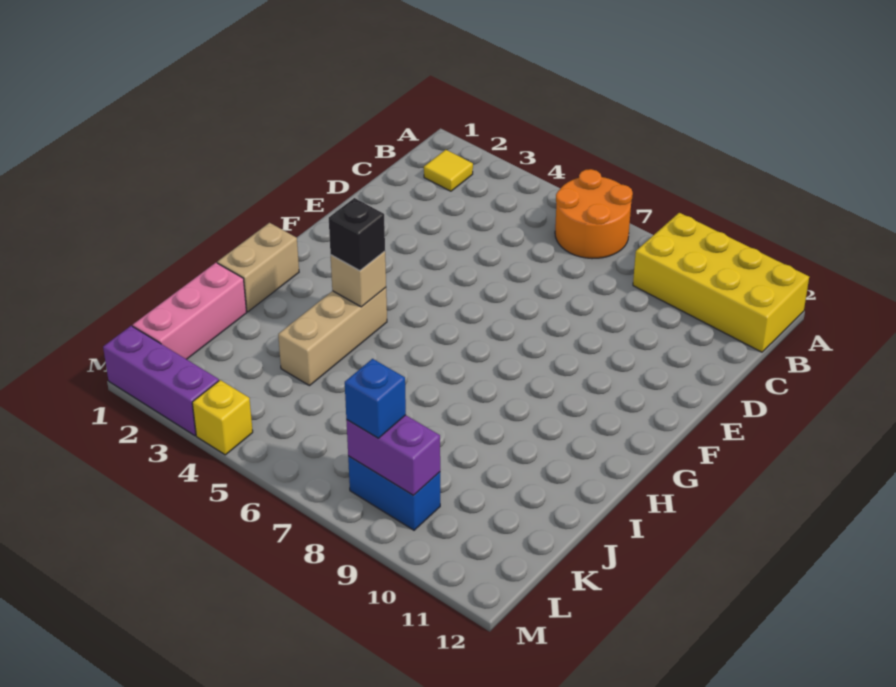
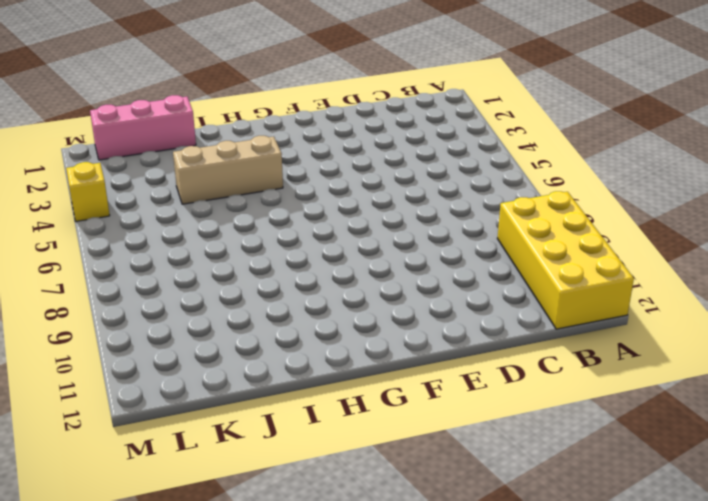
none -> orange round brick A6:B7 level 1
none -> yellow tile B2 level 1
none -> tan brick H1:I1 level 1

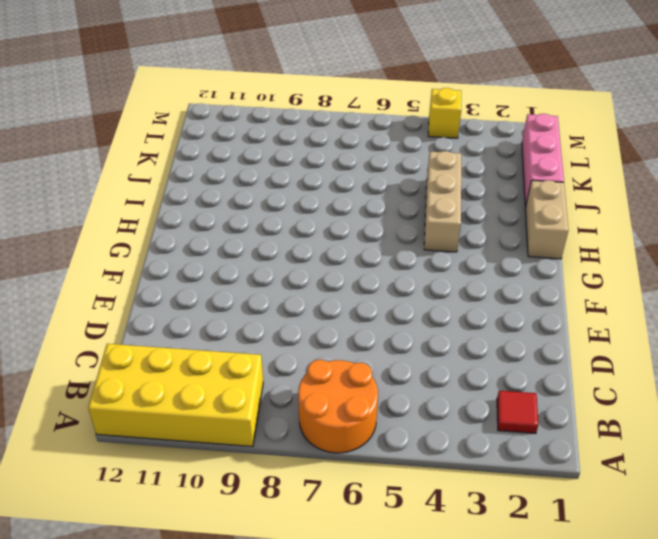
red tile B2 level 1 -> yellow tile B2 level 1
none -> blue brick L8:L9 level 1
none -> purple brick M1:M3 level 1
none -> tan brick H4 level 2

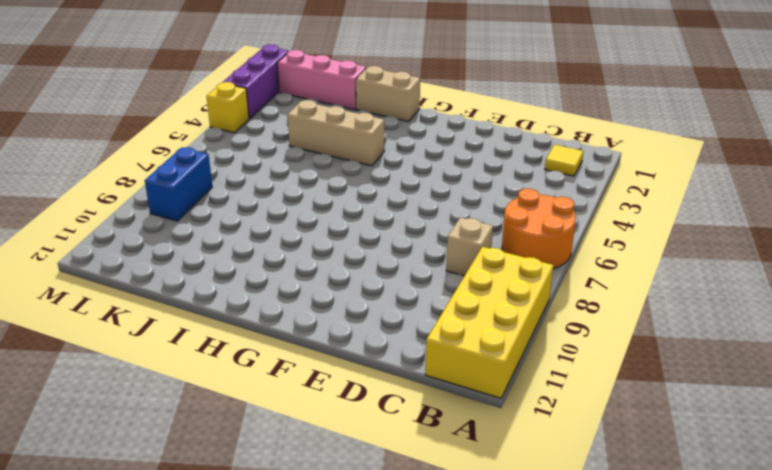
tan brick C8 level 1 -> tan brick H4 level 2
none -> purple brick L8:L9 level 2
none -> black brick H4 level 3
none -> blue brick L8 level 3

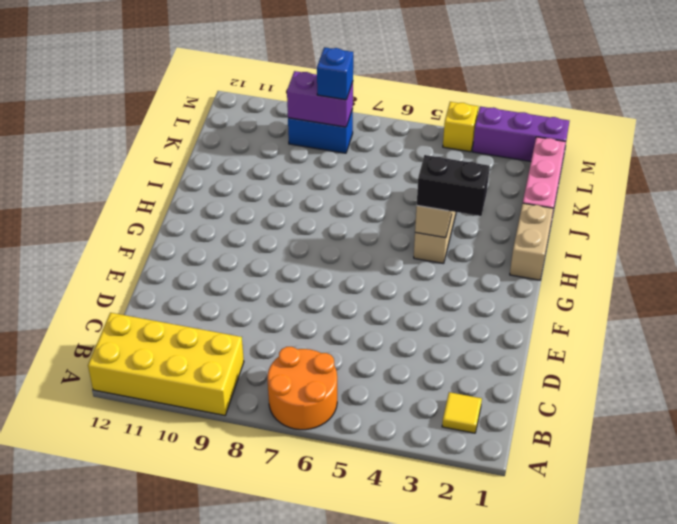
black brick H3:H4 level 3 -> black brick H4 level 3

